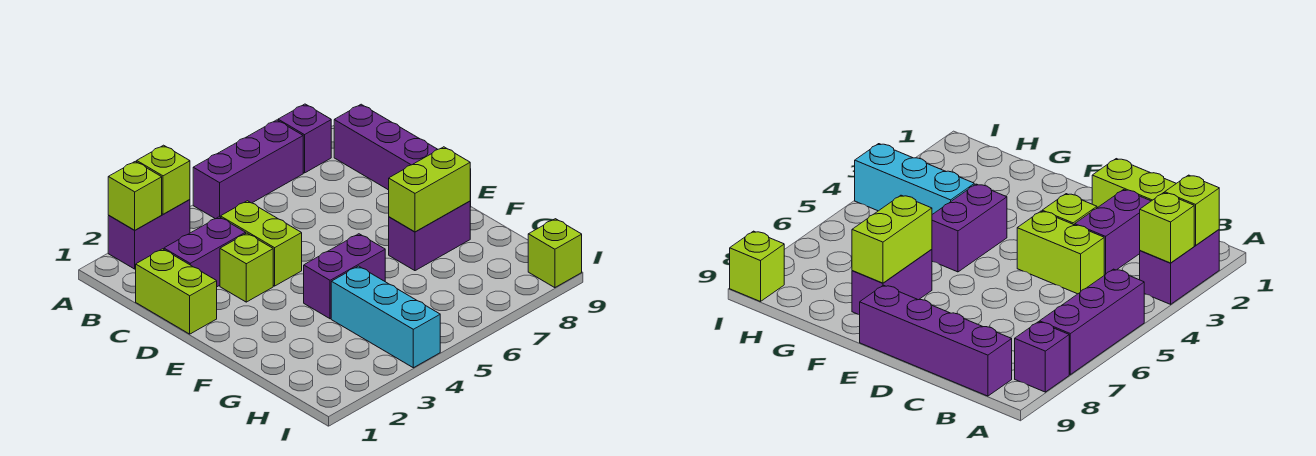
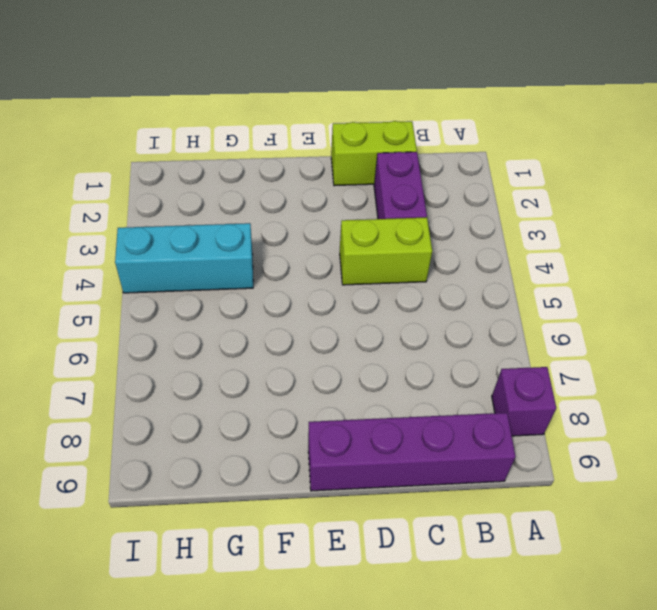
none -> purple brick A2:A3 level 1
none -> purple brick A5:A7 level 1
none -> lime brick D3 level 1

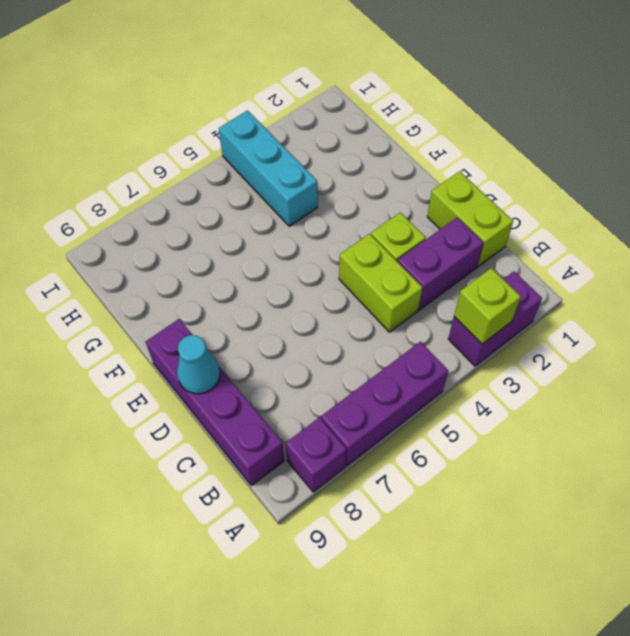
cyan cone D9 level 2 -> none
none -> purple brick F4:F5 level 1
none -> purple brick F7:F8 level 1
none -> lime brick I9 level 1

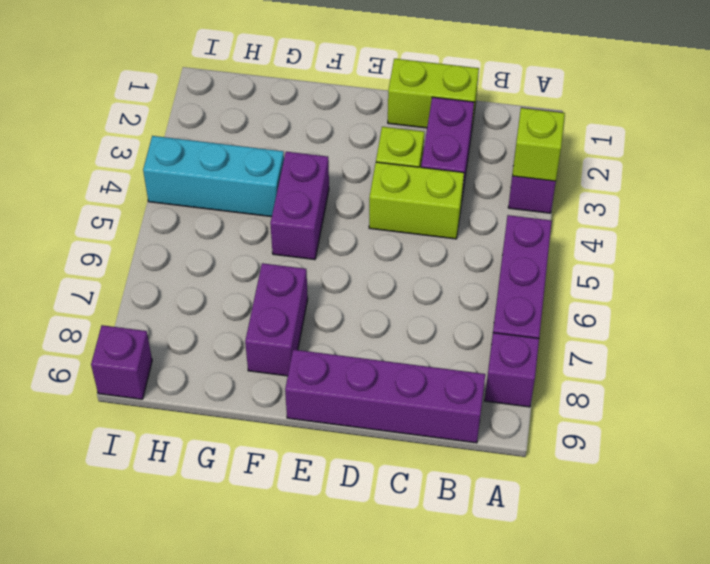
purple brick I9 level 1 -> lime brick I9 level 1
none -> lime brick A2 level 2
none -> lime brick F7:F8 level 2

